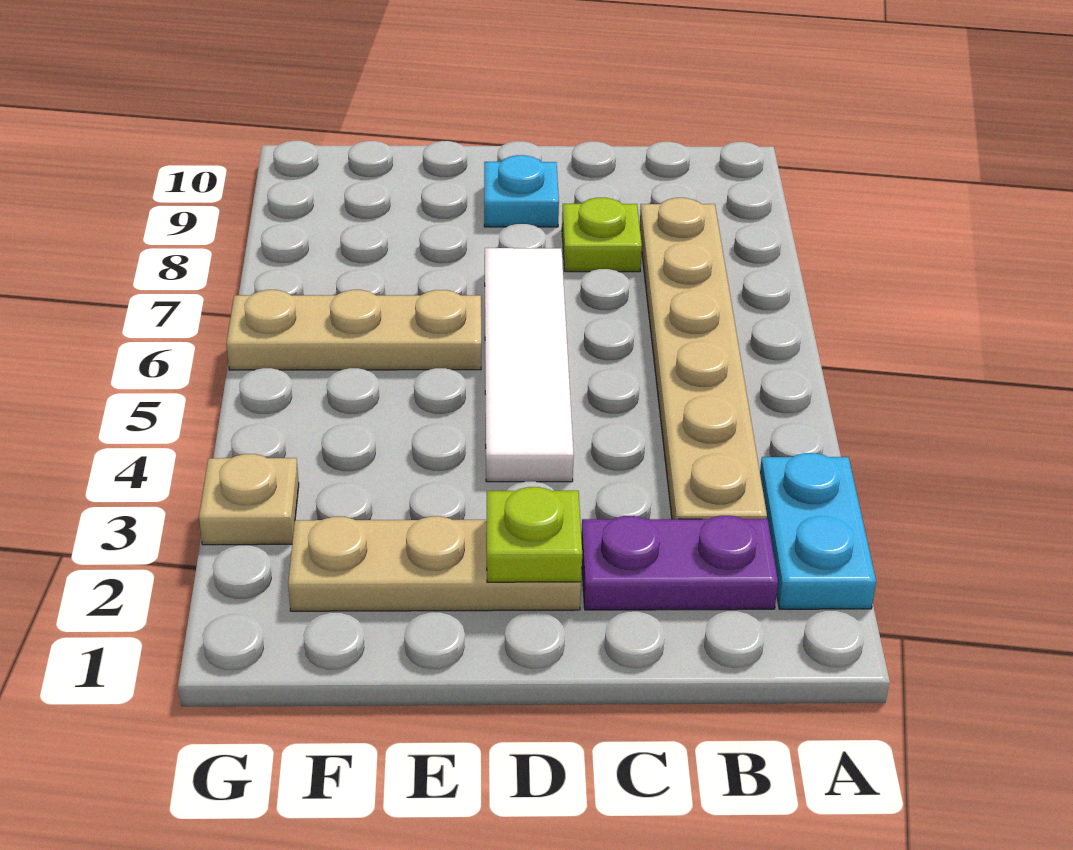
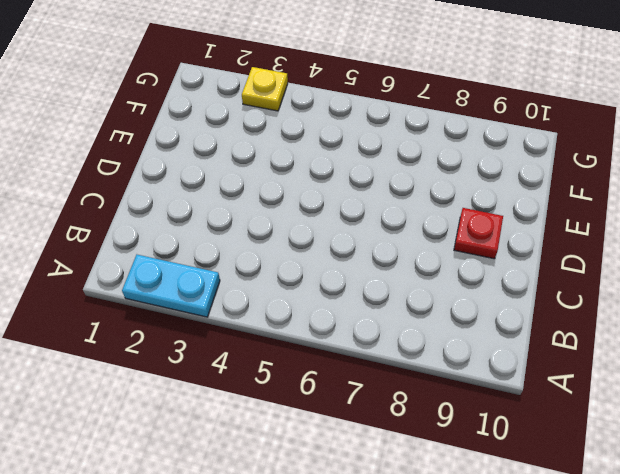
red plate D9 level 1 -> cyan plate D9 level 1
yellow plate G3 level 1 -> tan plate G3 level 1
none -> purple plate B2:C2 level 1
none -> tan plate B3:B8 level 1

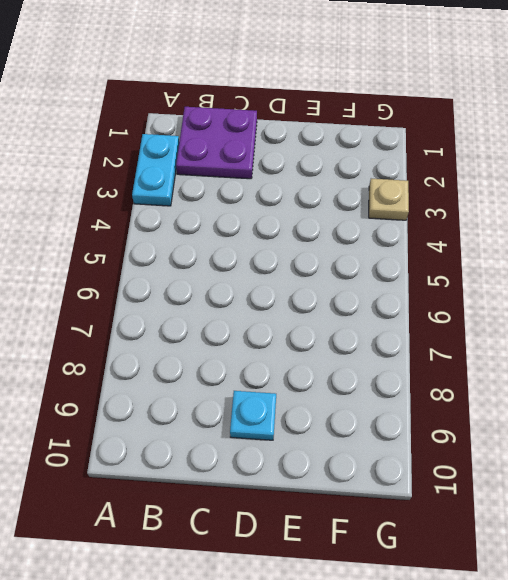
purple plate B1:C2 level 1 -> purple plate B2:C2 level 1
none -> tan plate B3:B8 level 1
none -> lime plate C8 level 1

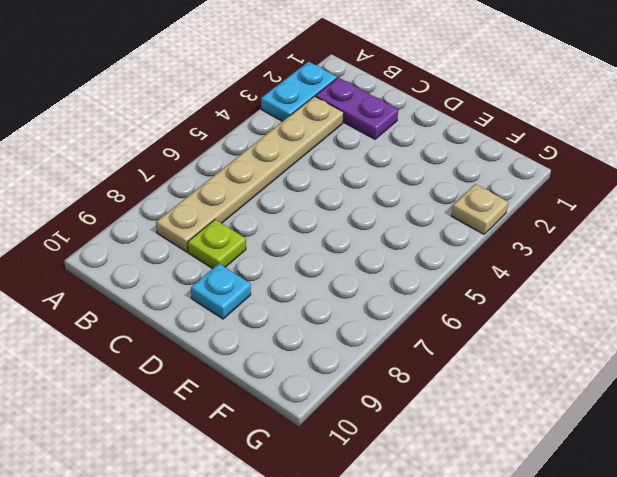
none -> tan plate D2:F2 level 1
none -> white tile D4:D7 level 1

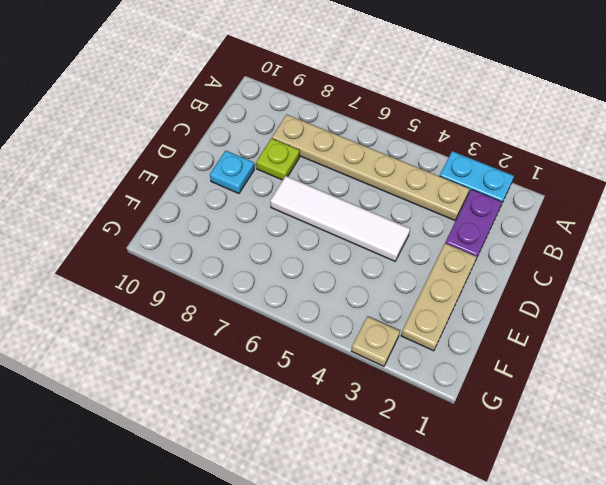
none -> tan plate E6:G6 level 1
none -> lime plate D2 level 2

